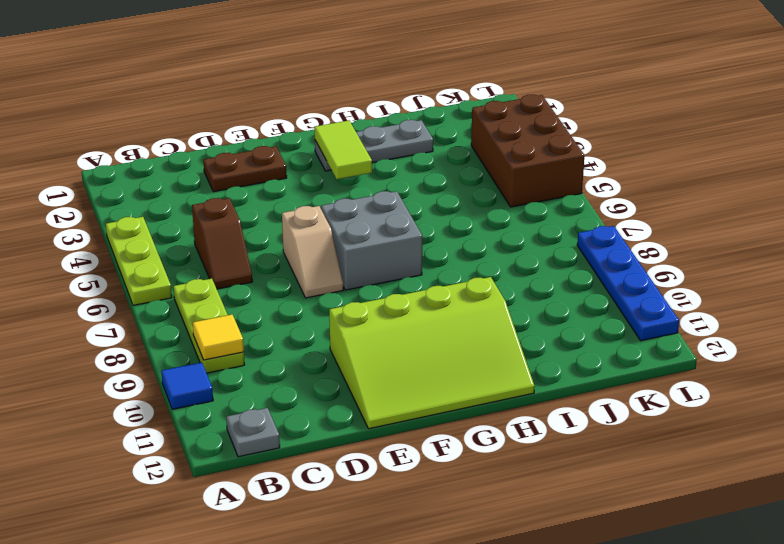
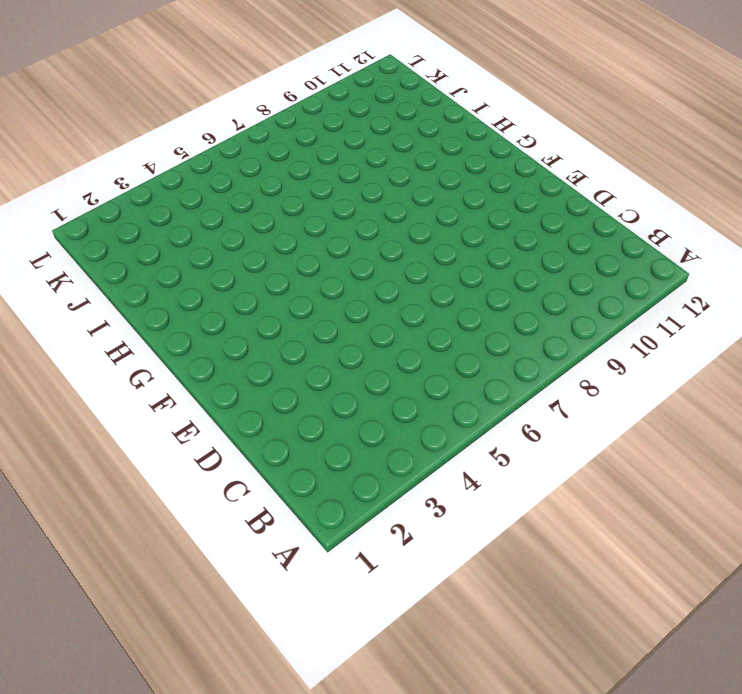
none -> lime plate A4:A6 level 1
none -> blue tile A10 level 1
none -> lime plate B7:B9 level 1

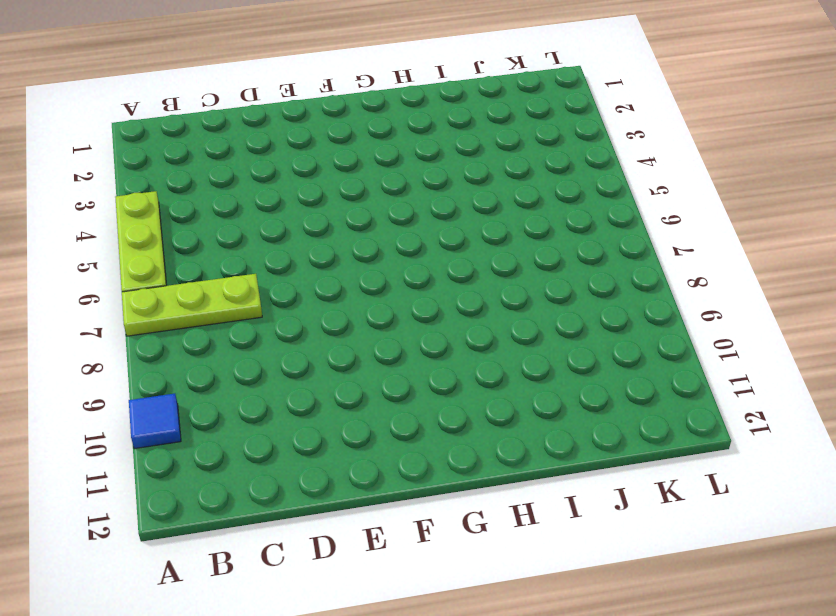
lime plate A7:C7 level 1 -> lime plate B7:B9 level 1
none -> grey plate B12 level 1
none -> brown slope C5:C6 level 1 top 5
none -> brown plate D2:E2 level 1

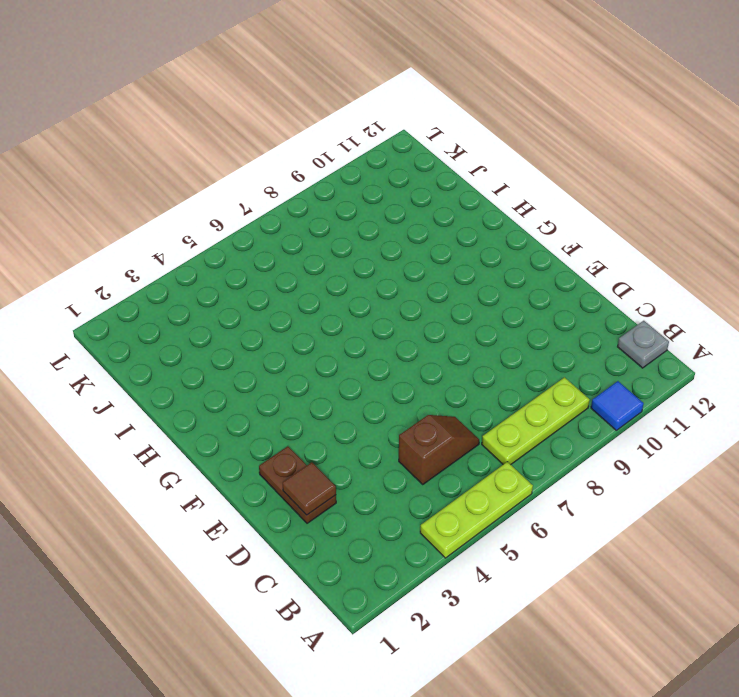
brown tile D2 level 2 -> none
none -> tan slope E6:E7 level 1 top 6
none -> lime slope E10:H12 level 1 top 10
none -> grey brick F6:G7 level 1

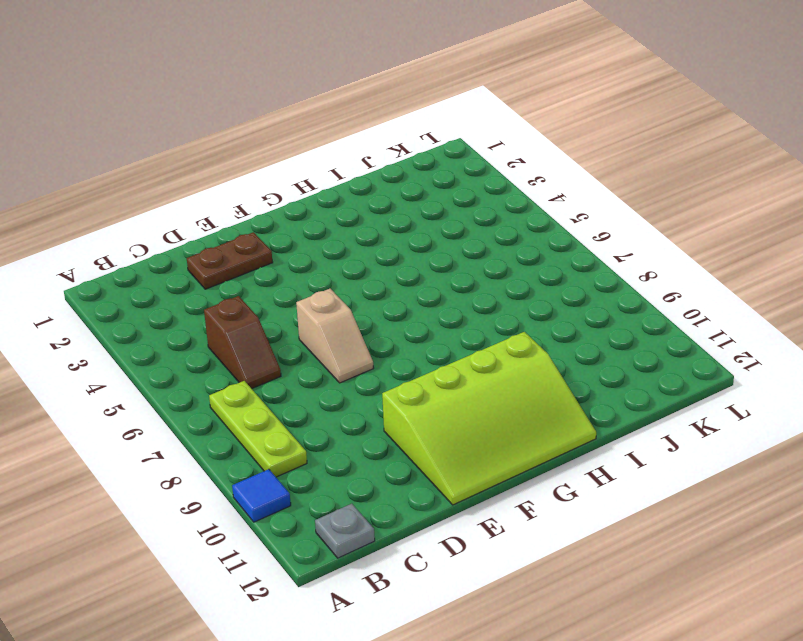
none -> lime plate A4:A6 level 1
none -> grey brick F6:G7 level 1
none -> grey plate G2:I2 level 1

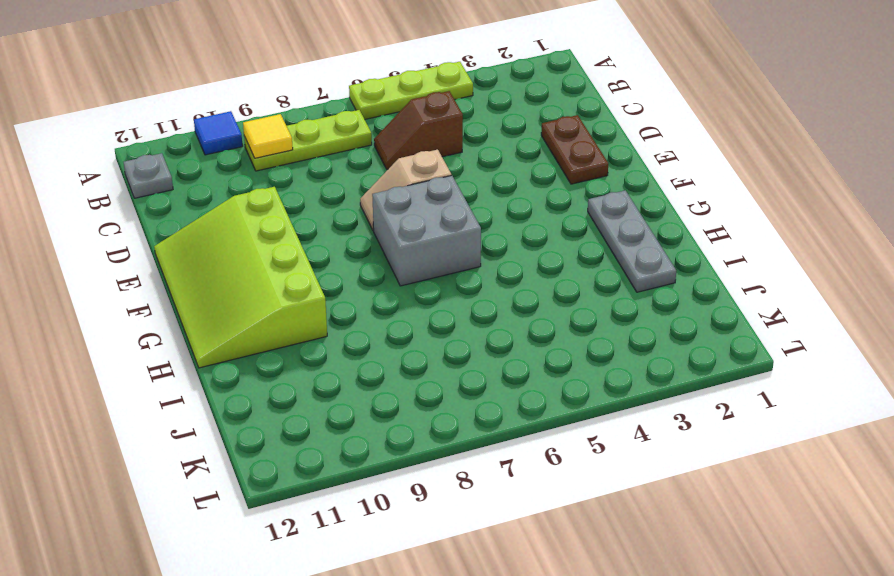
none -> brown brick K3:L5 level 1
none -> blue plate L8:L11 level 1
none -> lime tile G2:G3 level 2

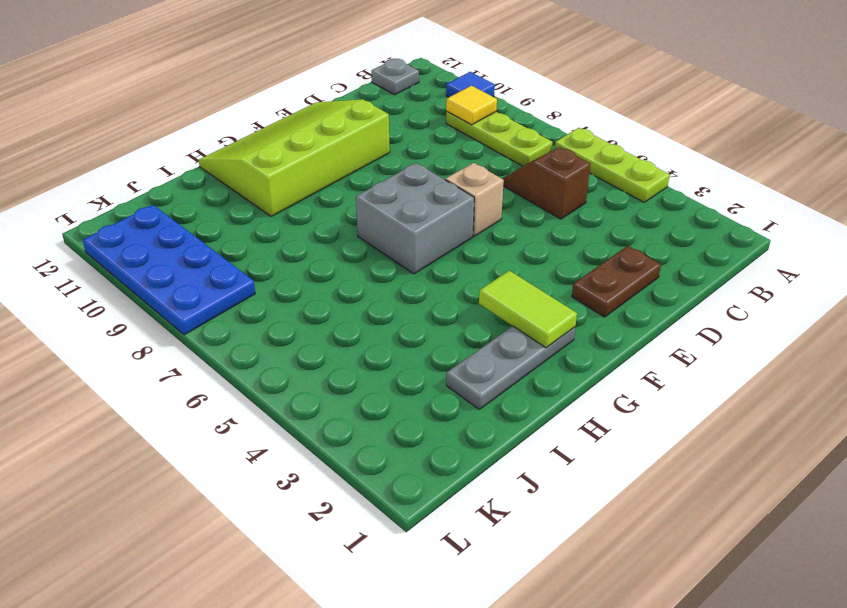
blue plate K8:L11 level 1 -> blue plate L8:L11 level 1
none -> brown brick K3:L5 level 1

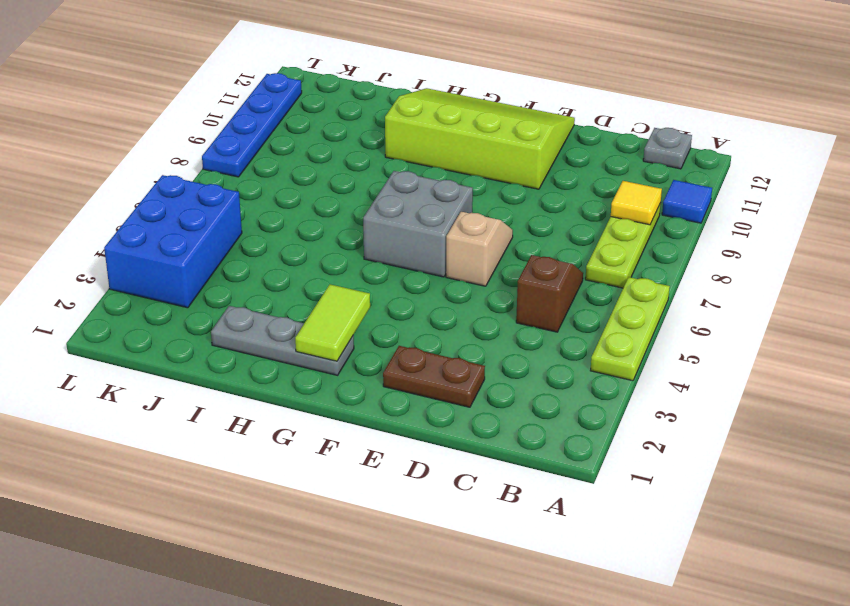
blue brick K3:L5 level 1 -> brown brick K3:L5 level 1

